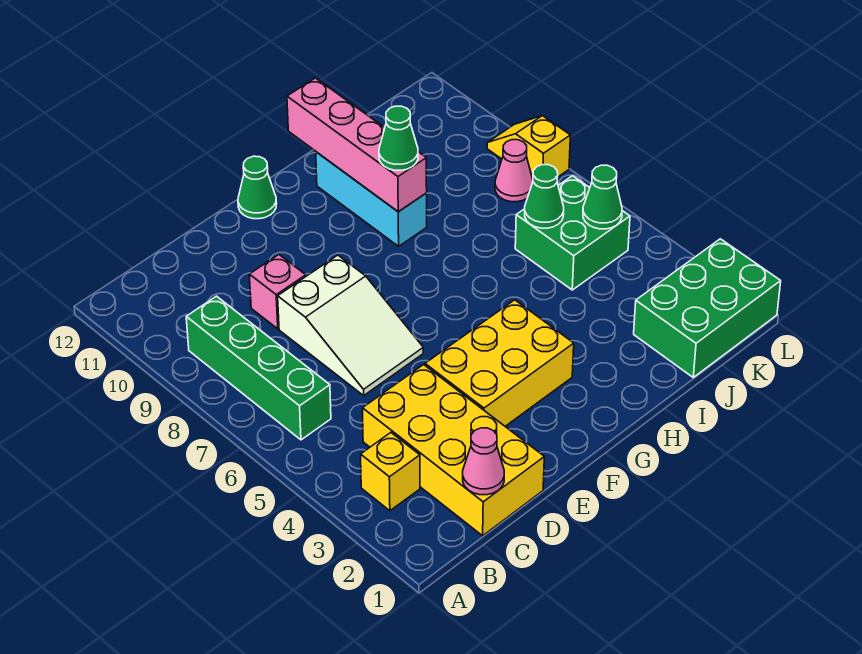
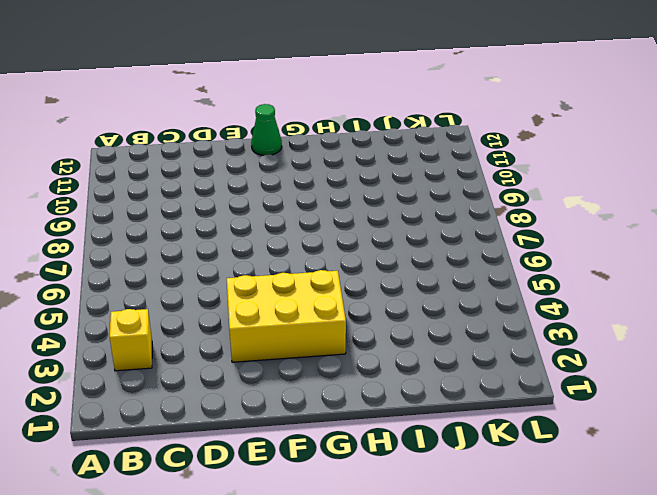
none -> green brick B6:B9 level 1
none -> yellow brick C1:D4 level 1
none -> white slope D6:E8 level 1 top 8

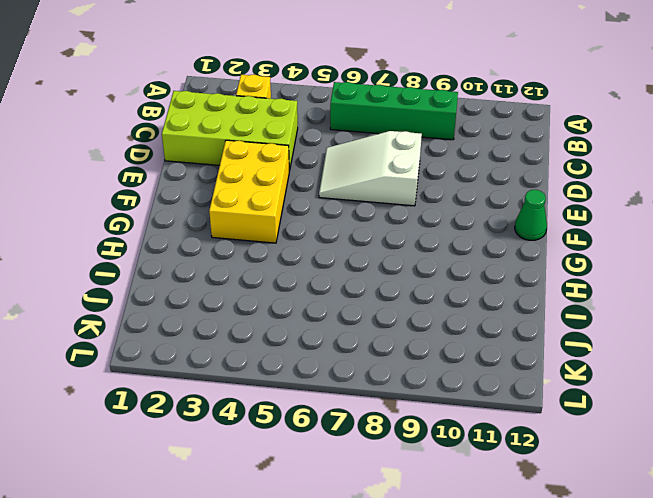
lime brick C1:D4 level 1 -> yellow brick C1:D4 level 1
none -> pink brick D9 level 1
none -> cyan brick H9:H11 level 1
none -> green brick J1:L2 level 1

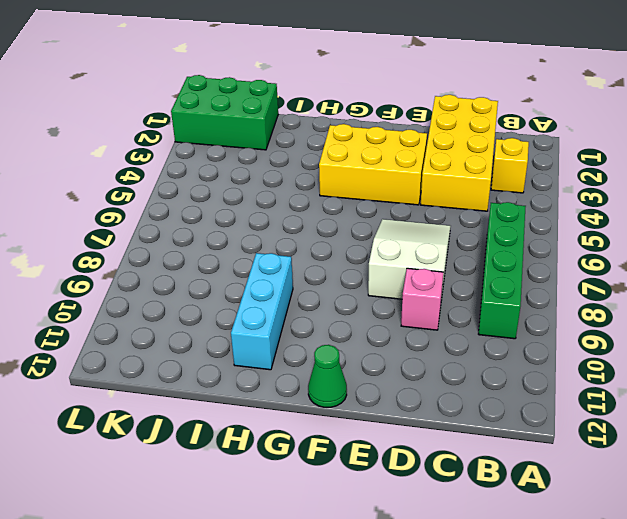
none -> green brick J5:K6 level 1
none -> pink cone K8 level 1
none -> yellow slope L8:L9 level 1 top 8

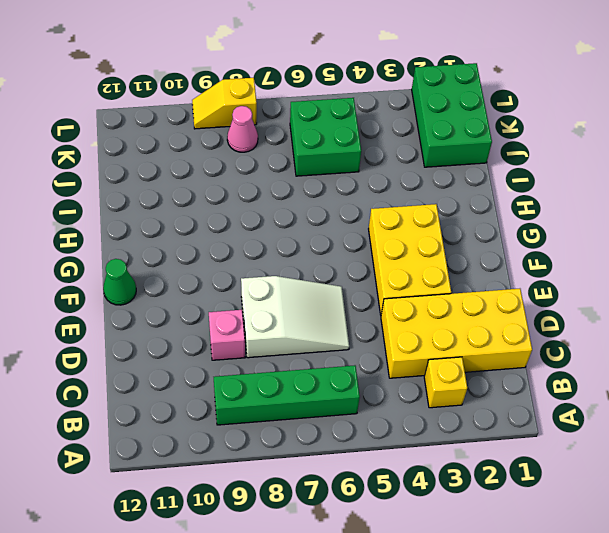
none -> cyan brick H9:H11 level 1
none -> pink cone C1 level 2
none -> pink brick H9:H12 level 2

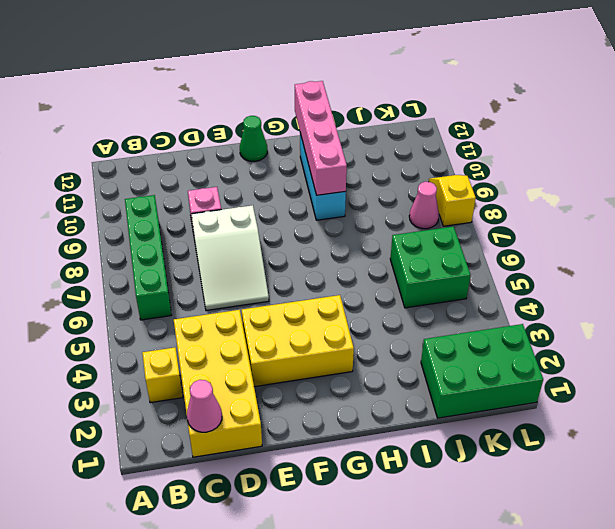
none -> green cone J6 level 2
none -> green cone K5 level 2
none -> green cone H9 level 3

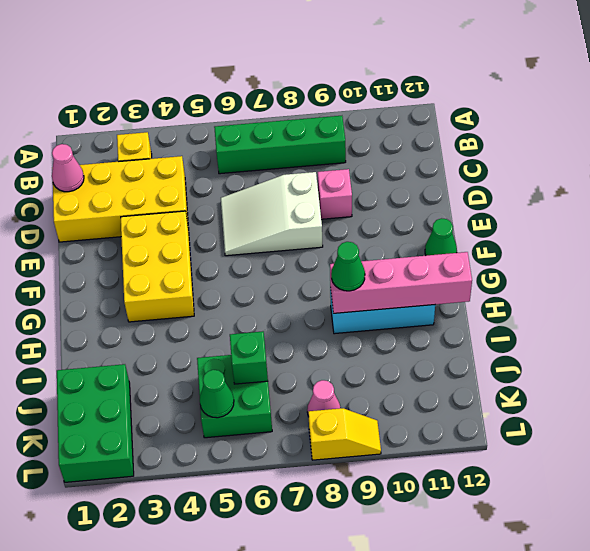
green brick J6 level 2 -> green cone J6 level 2

